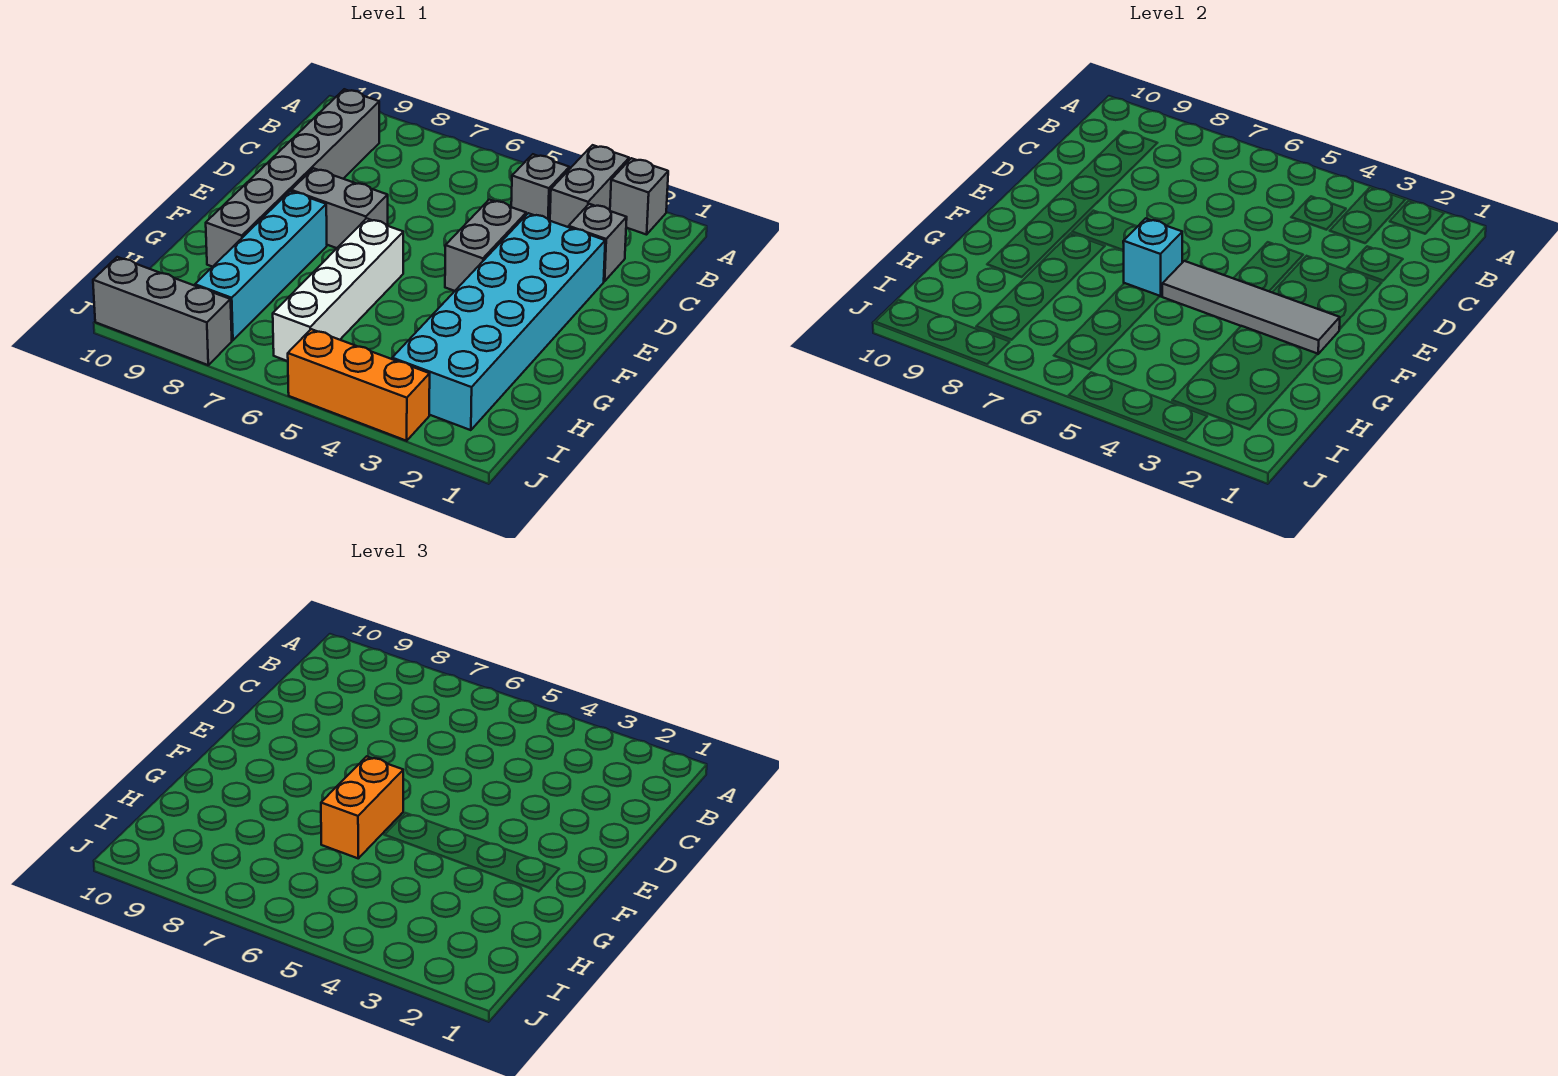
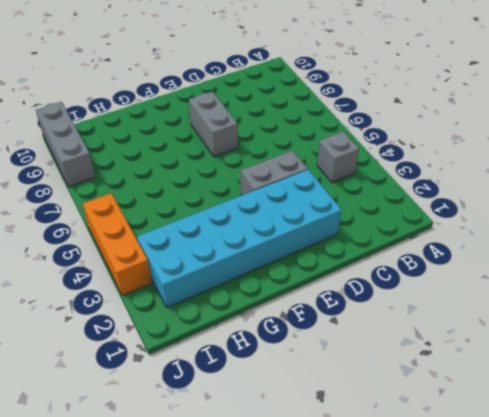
none -> grey brick A2 level 1
none -> grey brick A3:B3 level 1
none -> grey brick B9:G9 level 1

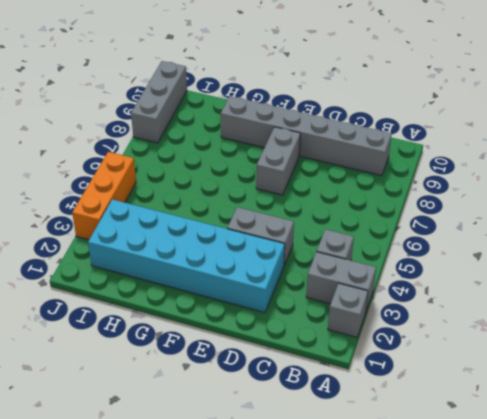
none -> grey brick C2 level 1
none -> white brick F6:I6 level 1
none -> cyan brick F8:I8 level 1

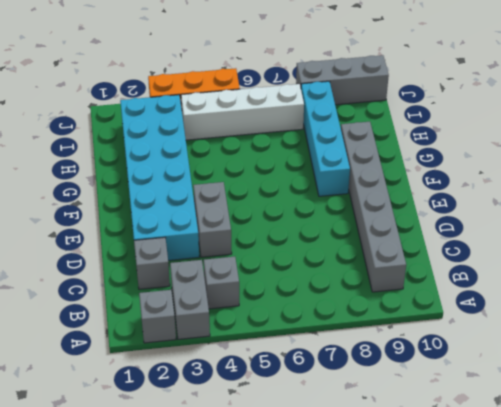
white brick I4:I7 level 1 -> white brick F6:I6 level 1
none -> grey brick E7:E8 level 1
none -> grey tile F2:F5 level 2
none -> cyan brick F6 level 2

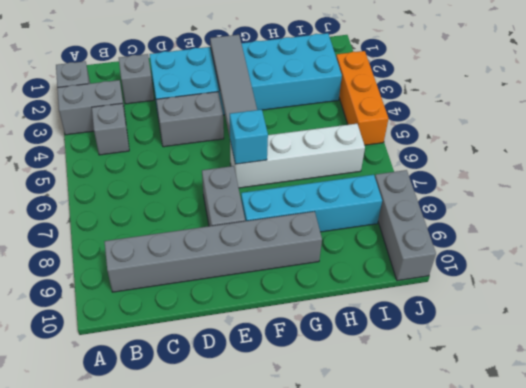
none -> orange brick F6:G6 level 3

